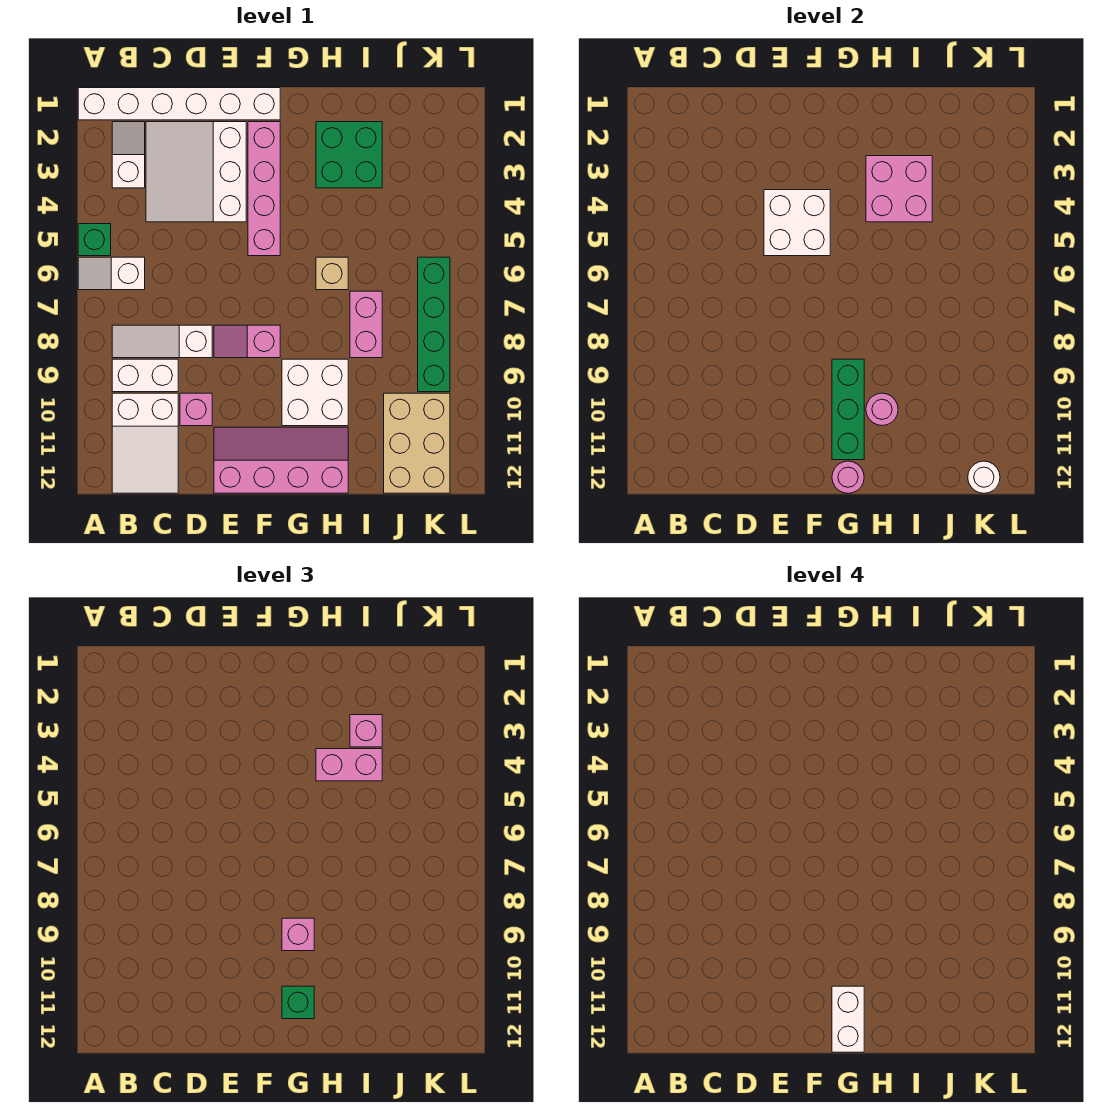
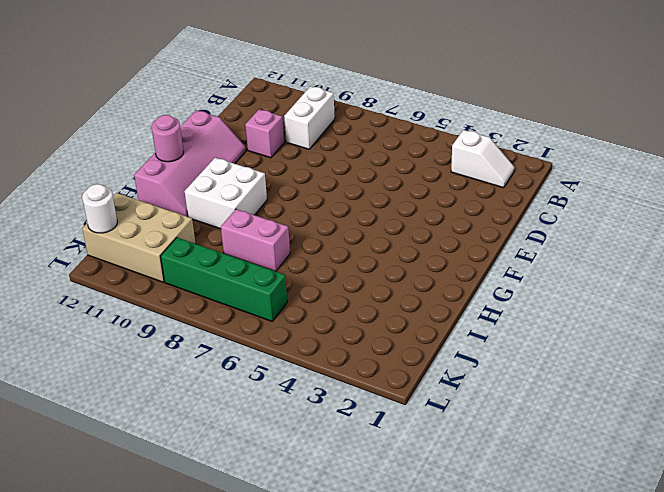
none -> white brick A1:F1 level 1
none -> green brick A5 level 1
none -> white slope A6:B6 level 1 top B

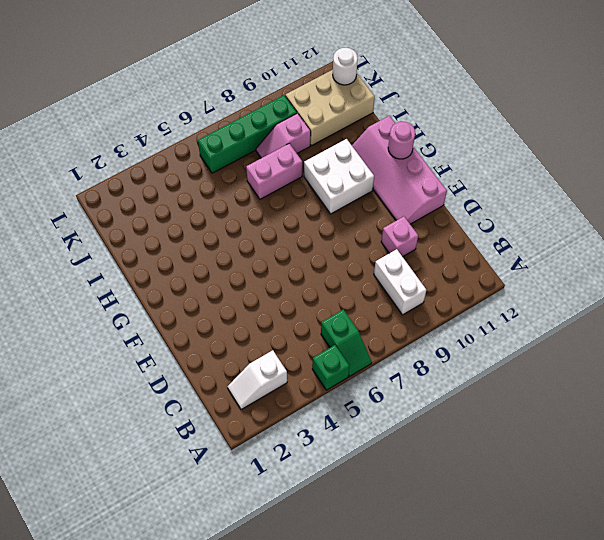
green slope A6:B6 level 1 top B -> white slope A6:B6 level 1 top B
pink slope J8:J9 level 1 top 9 -> pink slope E8:F8 level 1 top F
none -> white brick A1:F1 level 1
none -> white slope B8:D8 level 1 top D
none -> white slope B10:C12 level 1 top 10

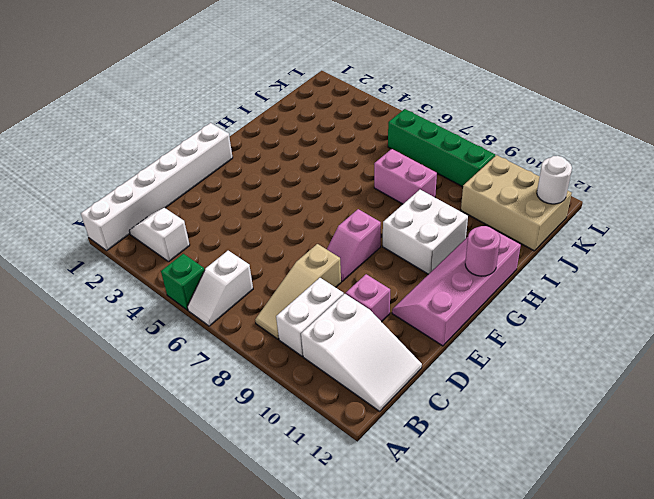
tan slope B8:D8 level 1 top D -> white slope B8:D8 level 1 top D
none -> white slope C2:E4 level 1 top E
none -> pink brick F2:F5 level 1
none -> green brick H2:I3 level 1

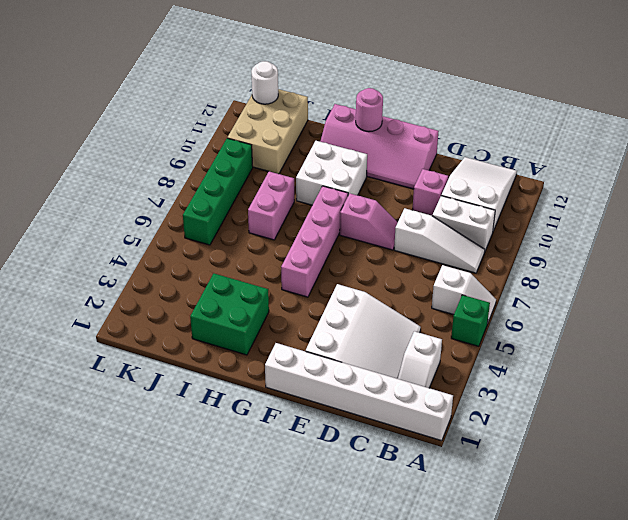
pink brick G5:G8 level 1 -> pink brick F2:F5 level 1
none -> tan brick H6 level 1
none -> white brick E4:F5 level 2
none -> green brick G9:G11 level 2

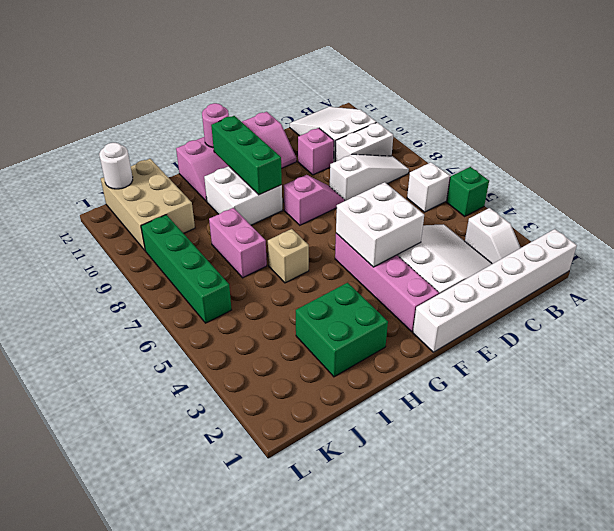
none -> pink brick H3:I4 level 2
none -> pink round brick H10 level 2
none -> pink brick G9 level 3

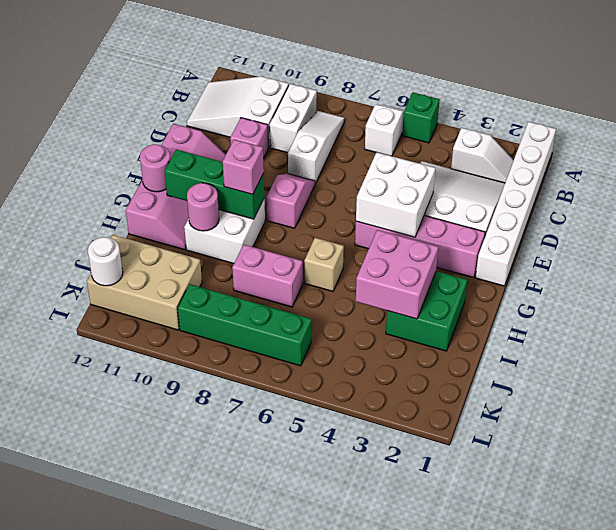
none -> green brick G11 level 3
none -> pink brick H4:I4 level 3
none -> pink brick I3 level 3

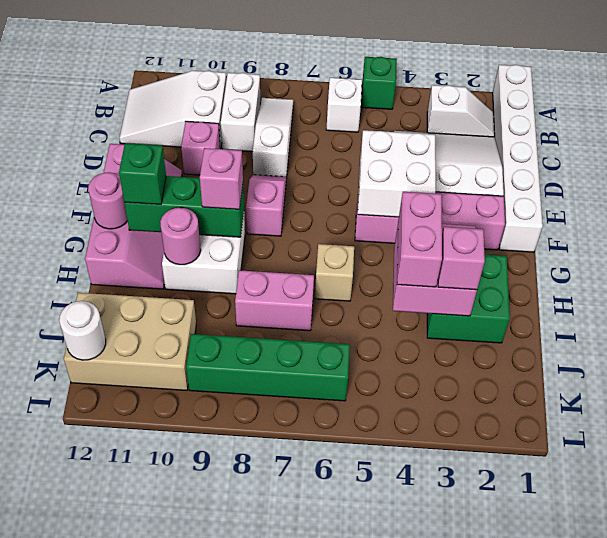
none -> white brick G11:G12 level 4

